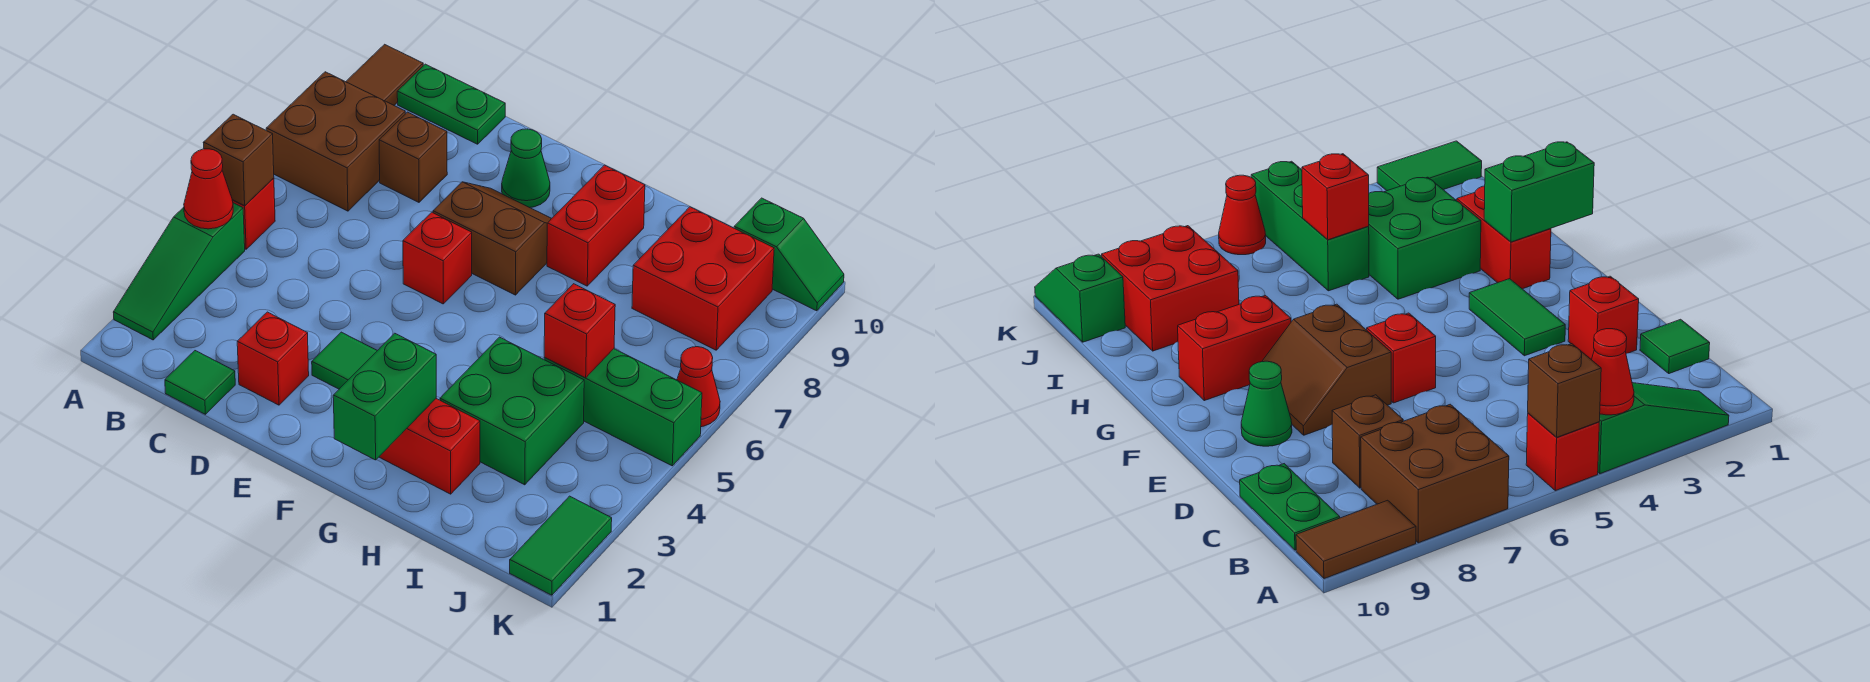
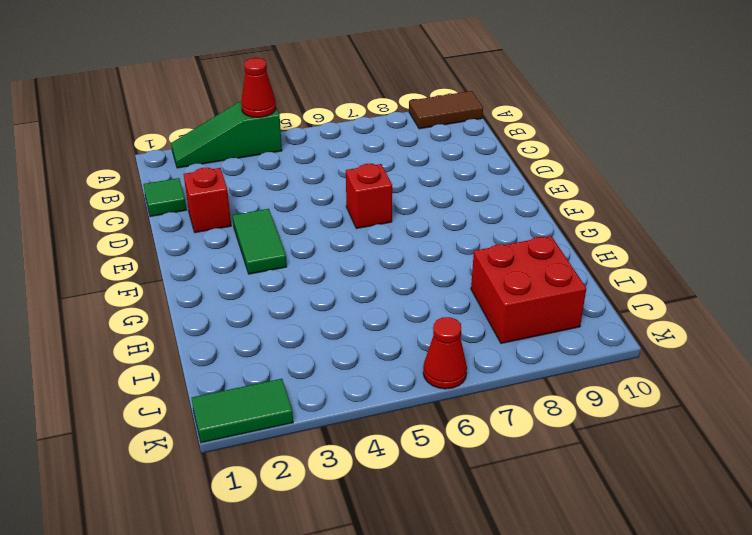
none -> red brick A5 level 1
none -> brown brick A7:B8 level 1
none -> green plate B10:C10 level 1

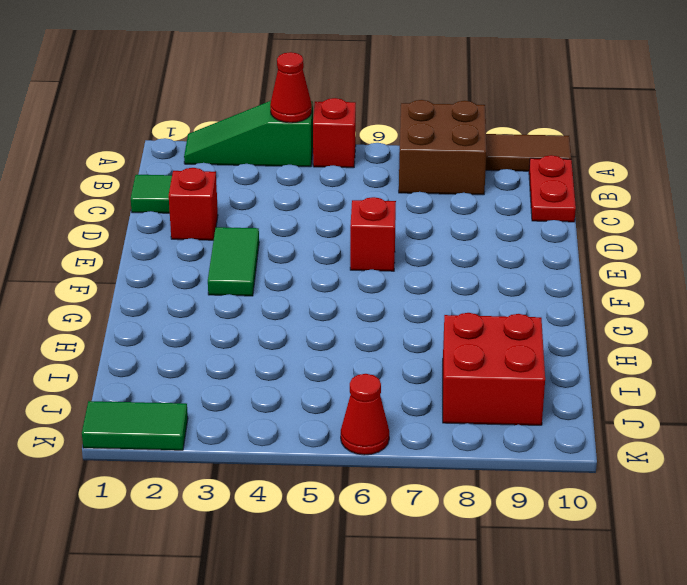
red plate B10:C10 level 1 -> green plate B10:C10 level 1
none -> brown brick C8 level 1
none -> brown slope E7:F8 level 1 top 7
none -> green cone E9 level 1

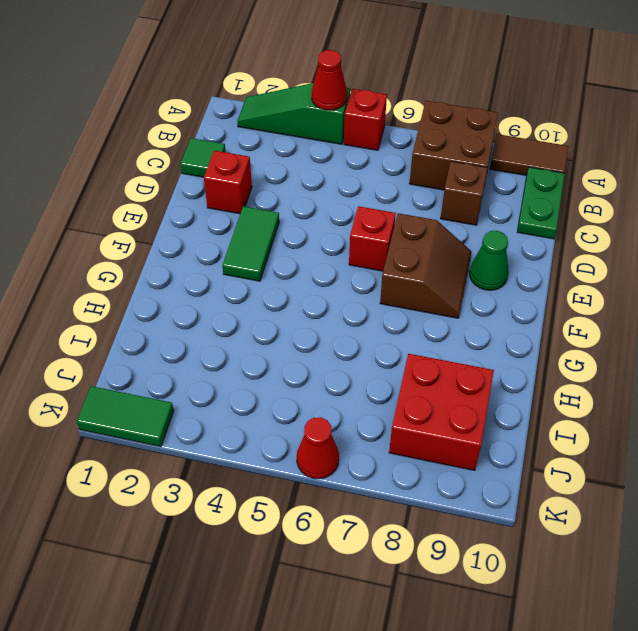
none -> red brick G2:H2 level 1
none -> red brick G8:G9 level 1
none -> green brick H3:I4 level 1

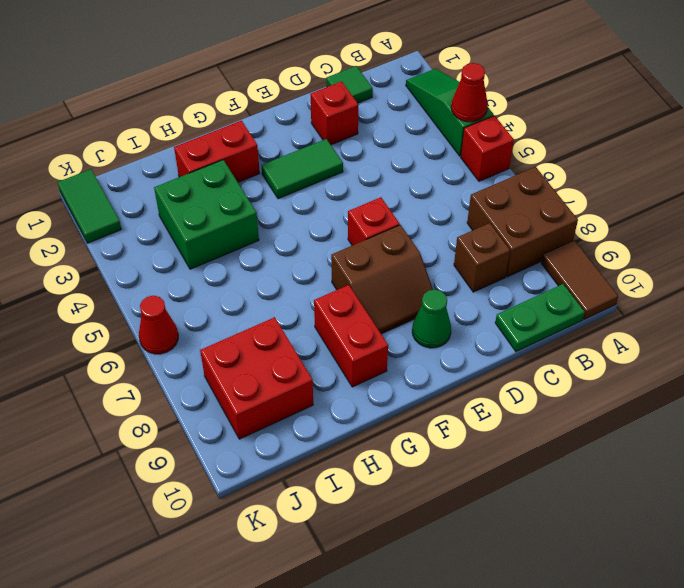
none -> green brick I5:K5 level 1
none -> green slope J10:K10 level 1 top J
none -> brown brick A5 level 2

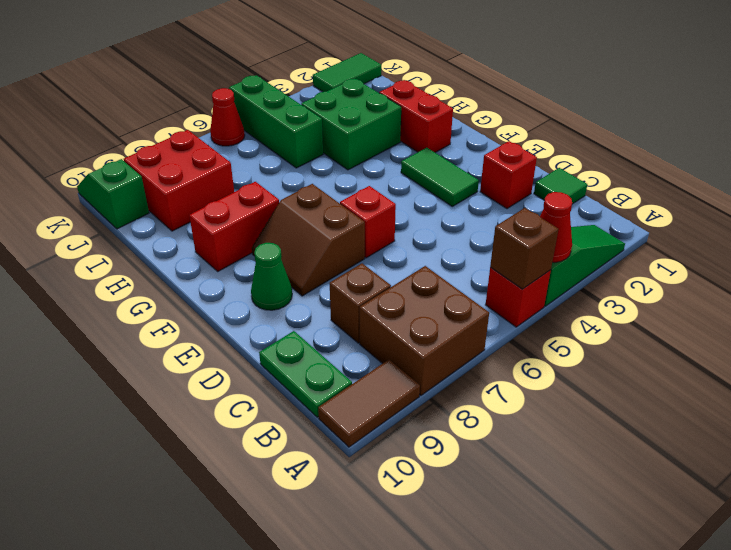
none -> green brick G1:G2 level 2
none -> red brick I5 level 2

